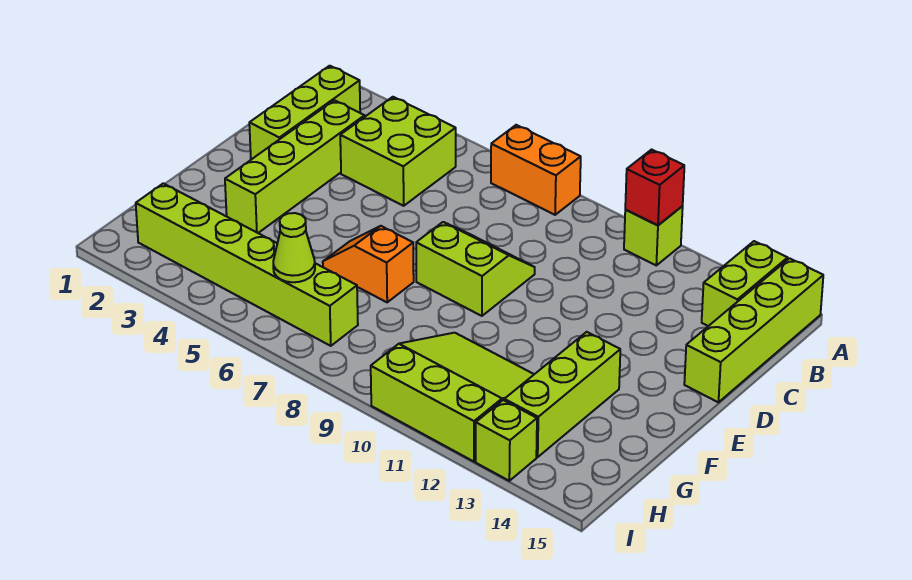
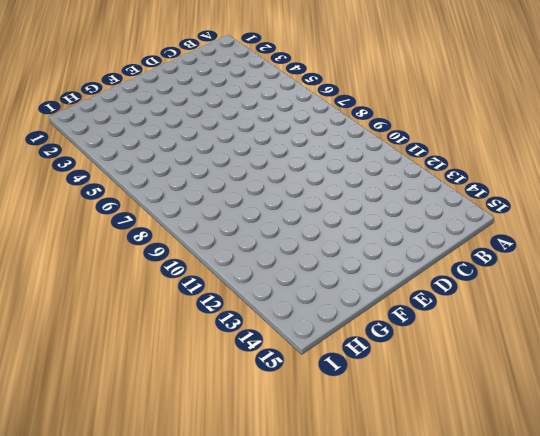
none -> orange brick A7:A8 level 1
none -> lime brick A11 level 1
none -> lime brick A14:B14 level 1

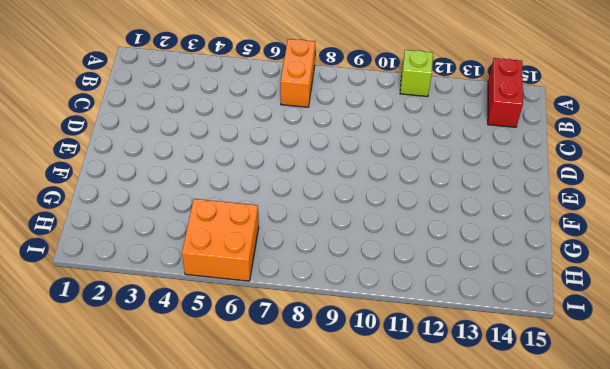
orange brick A7:B7 level 1 -> orange brick A7:A8 level 1
red brick A14:B14 level 1 -> lime brick A14:B14 level 1
orange brick H5:I6 level 1 -> lime brick H2:H7 level 1
none -> lime brick A15:D15 level 1
none -> lime brick B2:D2 level 1
none -> lime brick B4:C5 level 1

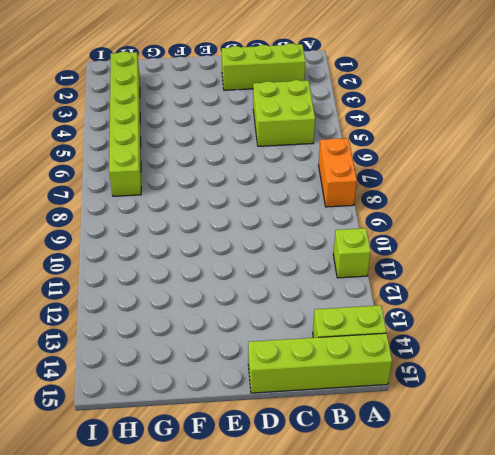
none -> lime brick C3:F3 level 1
none -> lime slope D8:E9 level 1 top E
none -> orange slope F6:F7 level 1 top 7

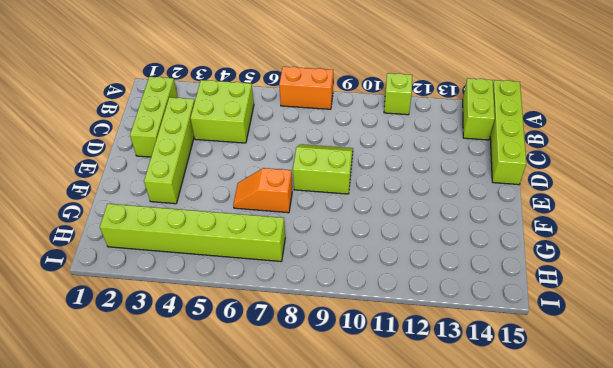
none -> lime brick F13:H13 level 1
none -> lime slope G10:I12 level 1 top I
none -> lime brick I13 level 1

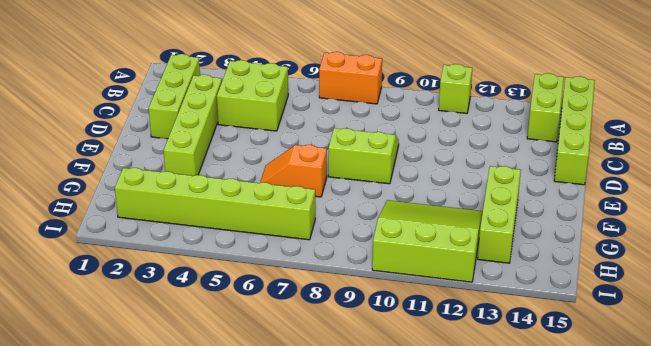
none -> lime brick I13 level 1
none -> red brick A11 level 2
none -> lime cone H6 level 2

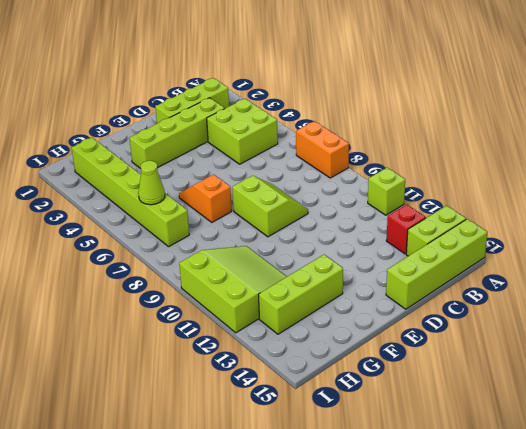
red brick B13 level 1 -> red brick A11 level 2
none -> lime brick I13 level 1

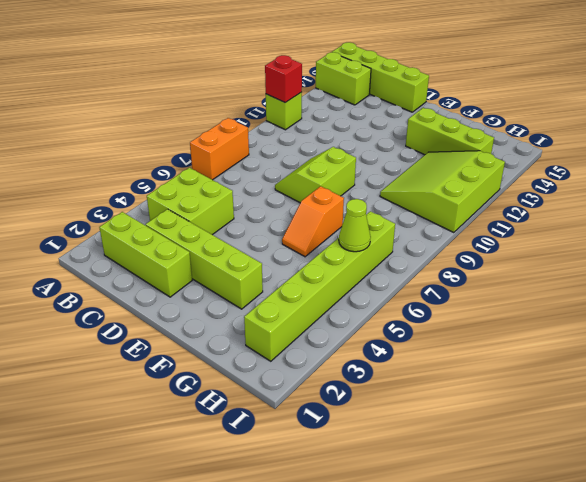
none -> lime brick I13 level 1

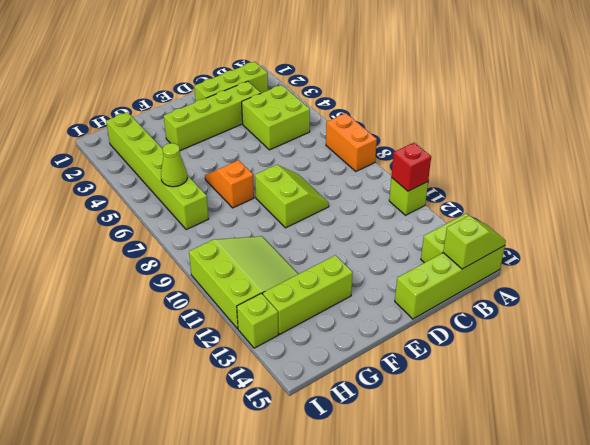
lime slope A15:B15 level 2 top B -> none

